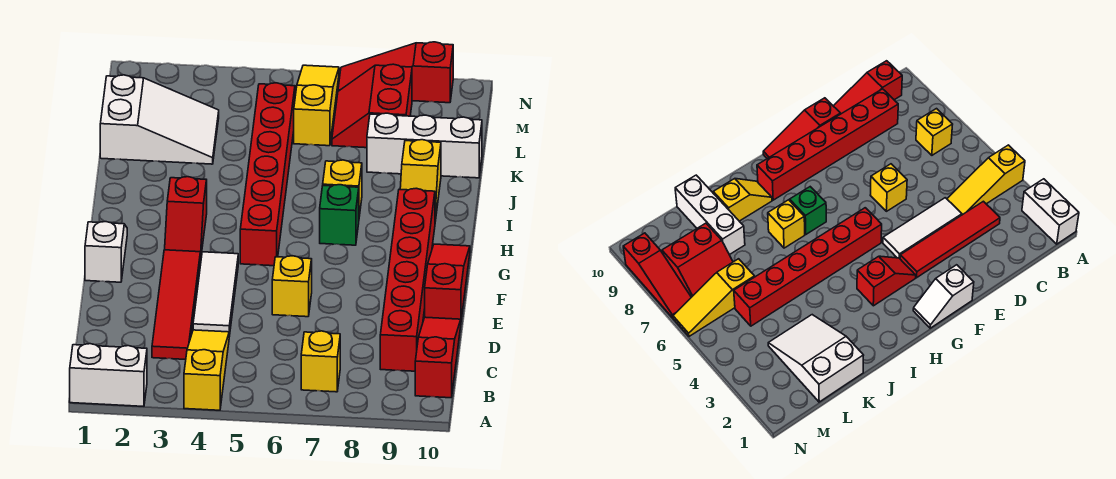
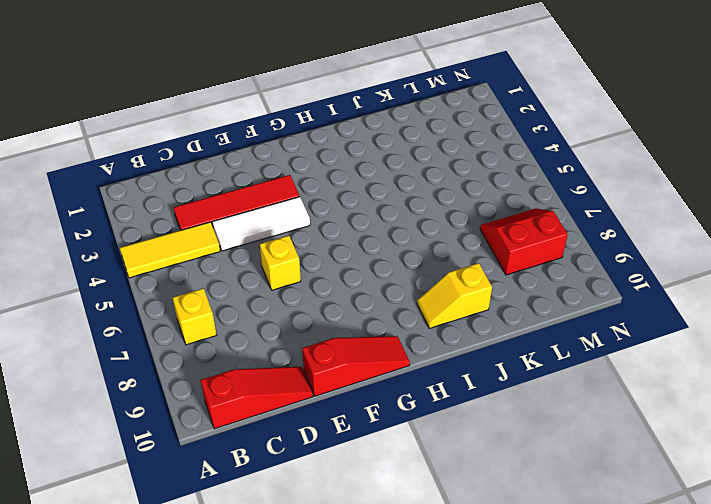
yellow tile A4:C4 level 1 -> yellow slope A4:C4 level 1 top A
none -> white brick A1:A2 level 1
none -> red brick C9:H9 level 1
none -> white slope F1:G1 level 1 top F

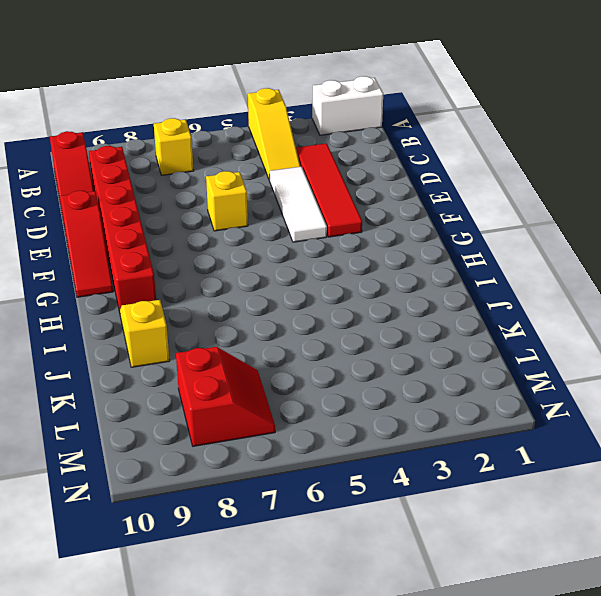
none -> white slope F1:G1 level 1 top F
none -> red slope G3:H3 level 1 top H
none -> red brick G5:L5 level 1

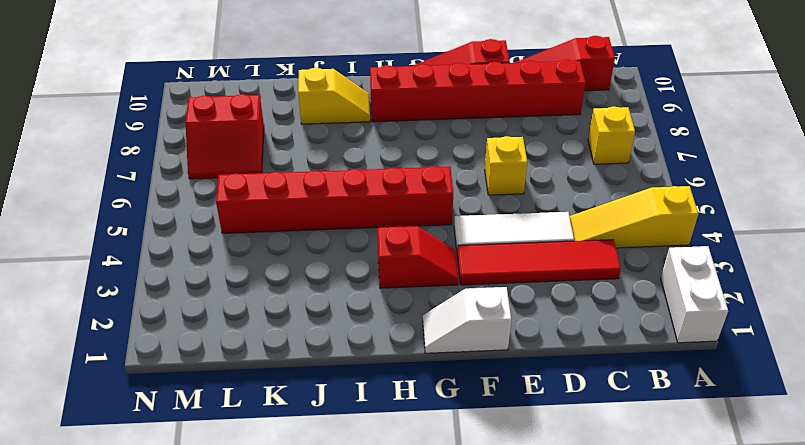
none -> green brick H7 level 1
none -> yellow brick I7 level 1
none -> white slope K1:L3 level 1 top 1

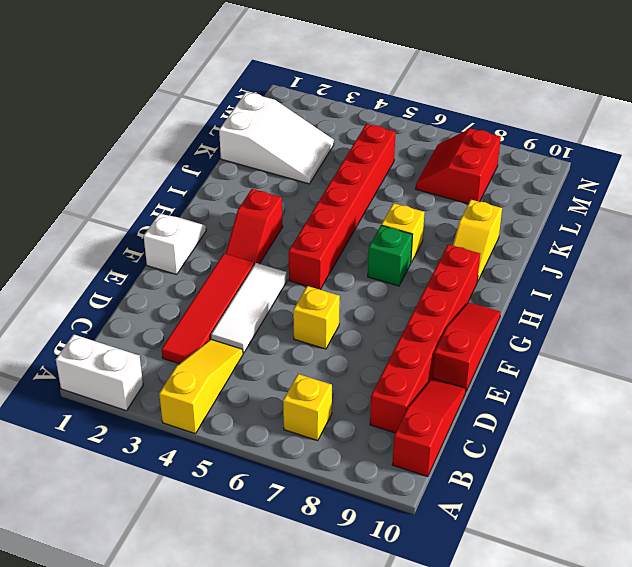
none -> white brick K8:K10 level 1
none -> yellow slope L6:N6 level 1 top L
none -> red slope N7:N9 level 1 top 9

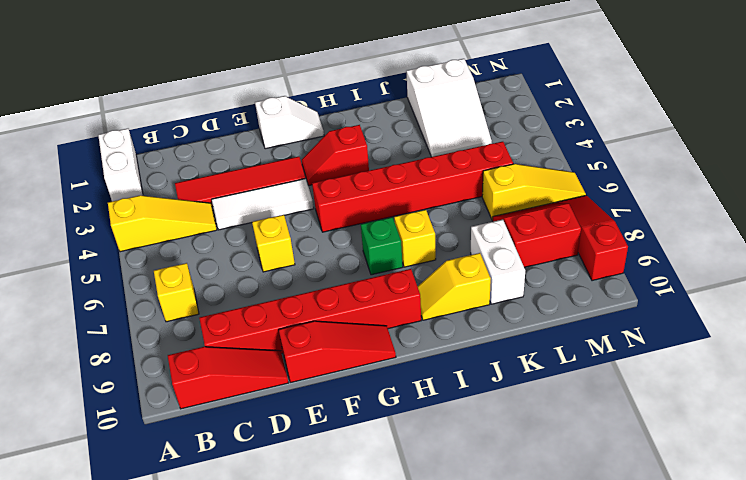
white brick K8:K9 level 1 -> white brick K8:K10 level 1

